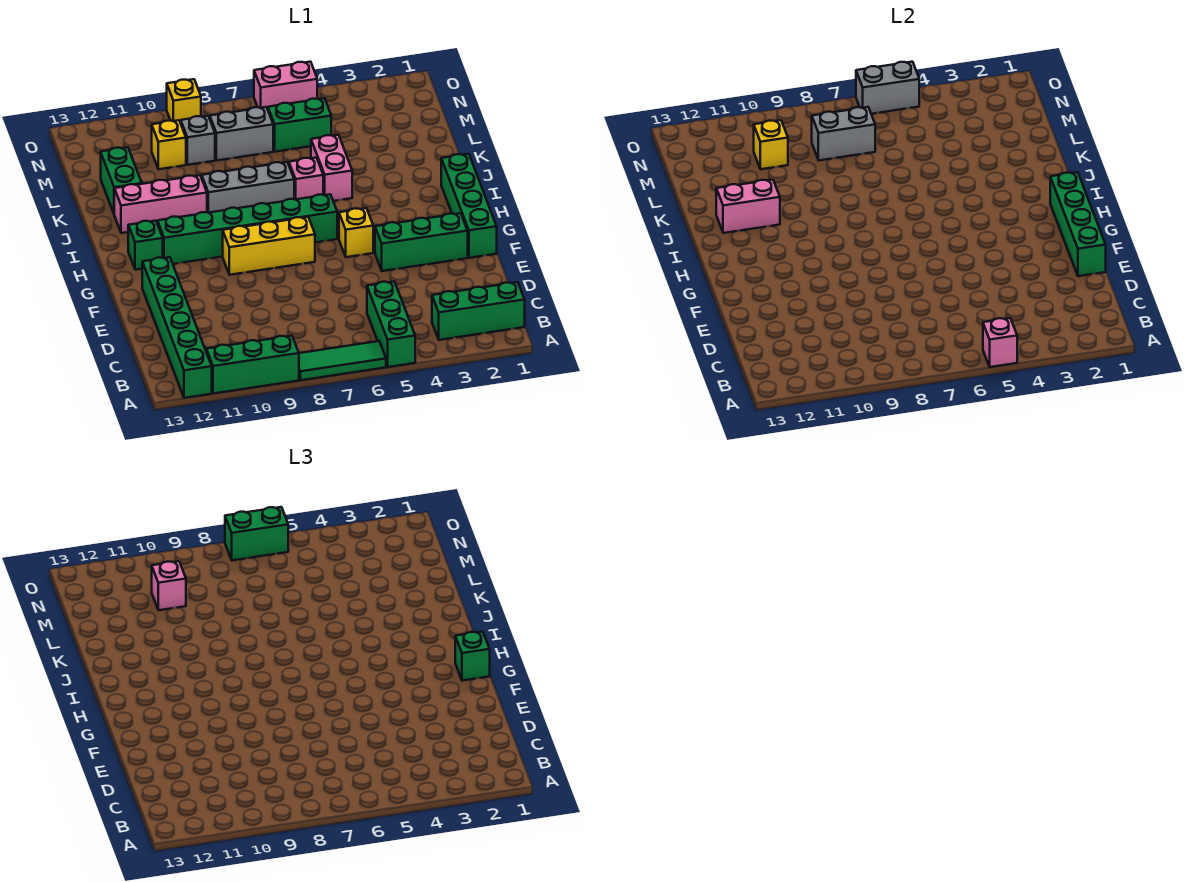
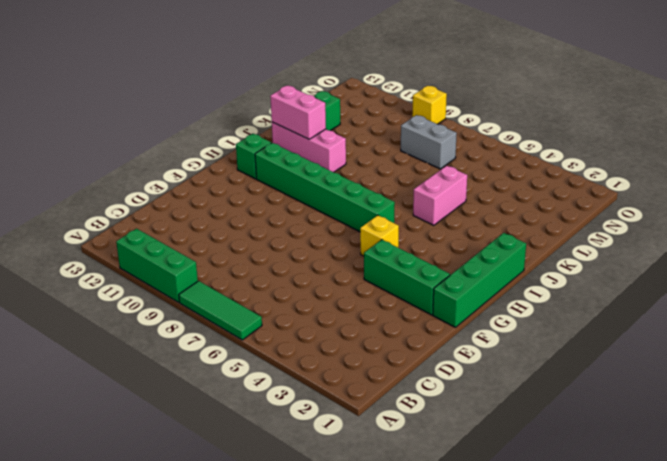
none -> green brick A5:C5 level 1
none -> green brick A12:F12 level 1
none -> green brick B1:B3 level 1
none -> yellow brick G7:G9 level 1

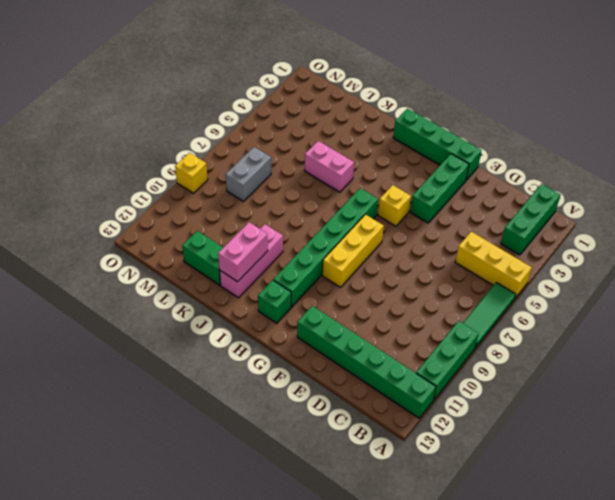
yellow brick A5:C5 level 1 -> green brick A5:C5 level 1
none -> pink brick J6 level 1
none -> grey brick J7:J9 level 1
none -> green brick M5:M6 level 1
none -> grey brick M9 level 1

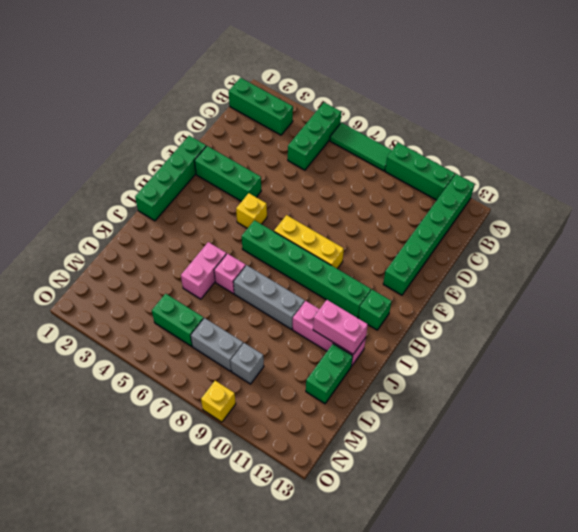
none -> yellow brick M10 level 1
none -> pink brick O5:O6 level 1
none -> pink brick A5 level 2
none -> green brick E1:H1 level 2

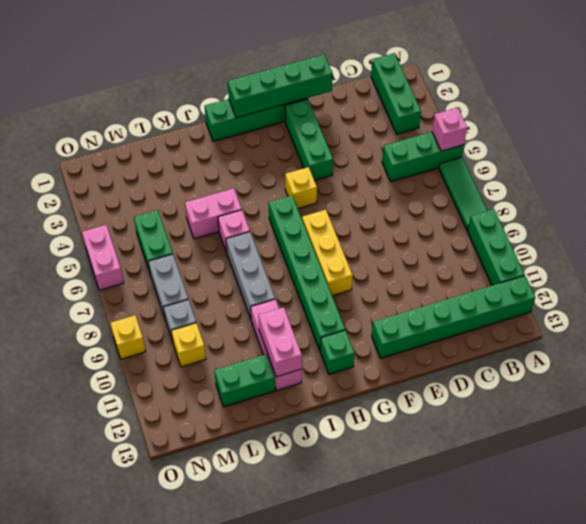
none -> grey brick M7:M8 level 2
none -> yellow brick M10 level 2
none -> grey brick O5:O6 level 2
none -> green brick G1 level 3

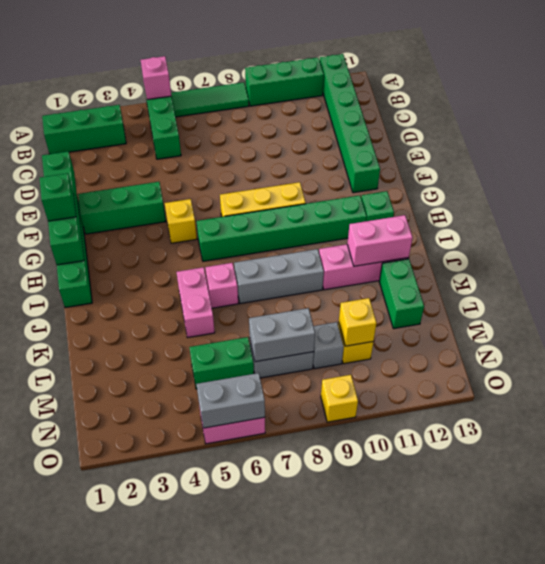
none -> pink brick M10 level 3
none -> green brick O6:O7 level 3

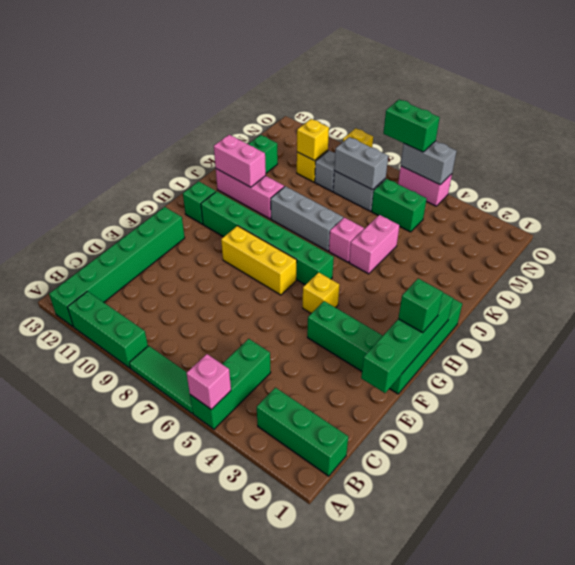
none -> pink brick M10 level 3

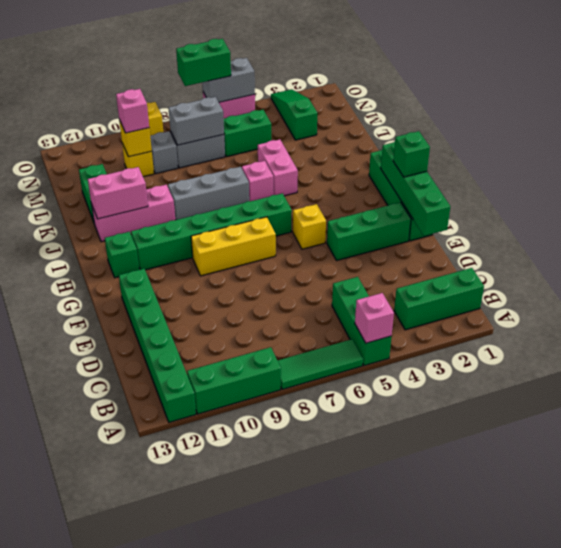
green slope M3:O3 level 1 top M -> none

